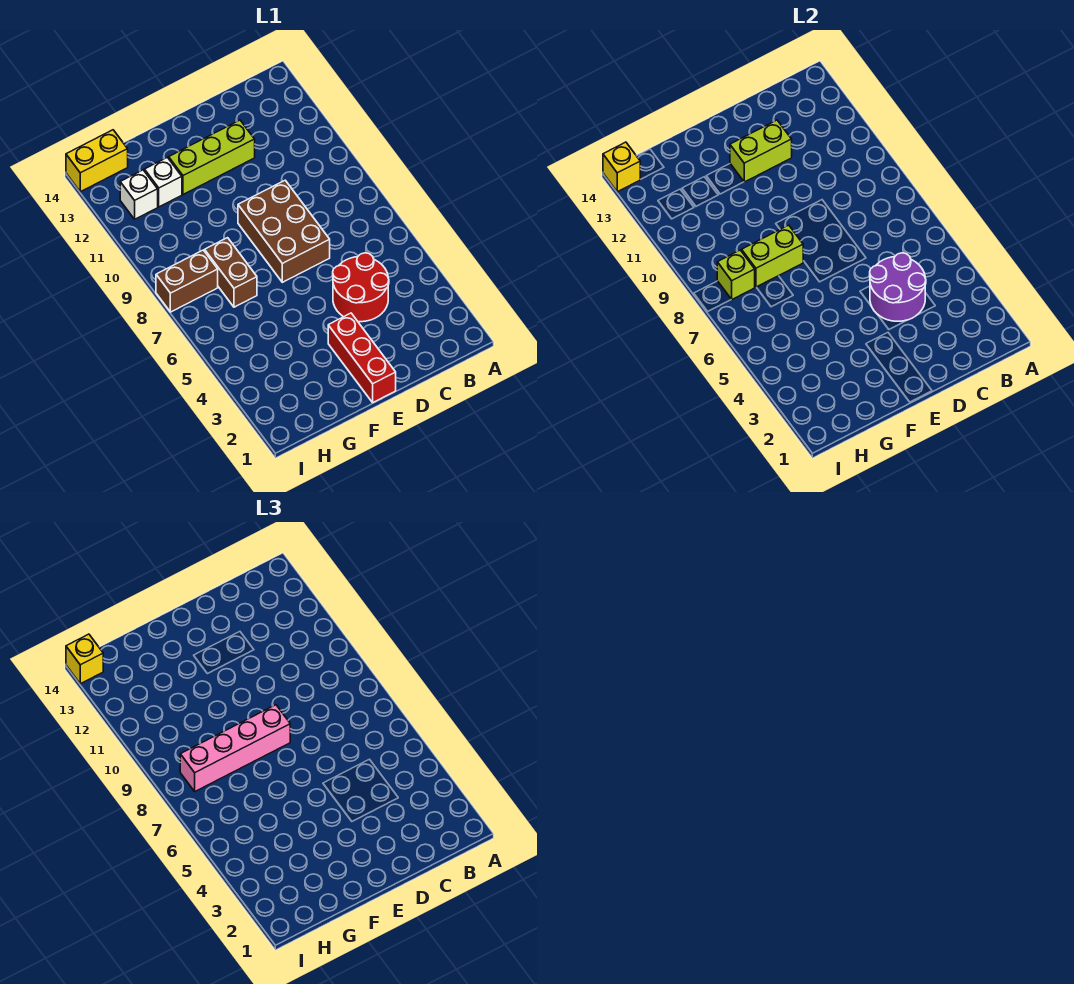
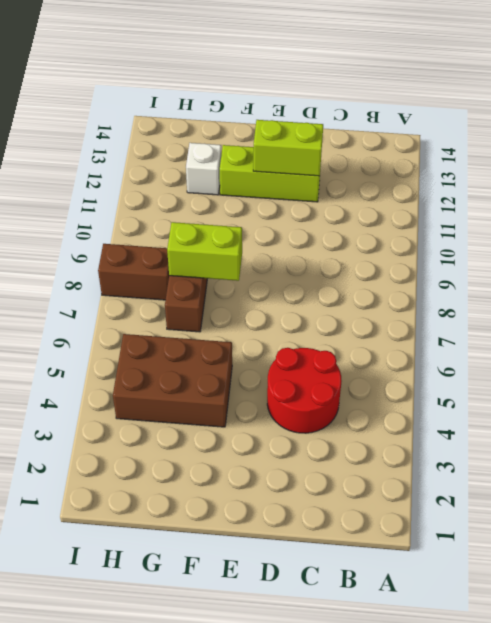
brown brick F4:H5 level 1 -> brown brick D7:E9 level 1
none -> red brick E1:E3 level 1
none -> white brick H12 level 1
none -> yellow brick H14:I14 level 1

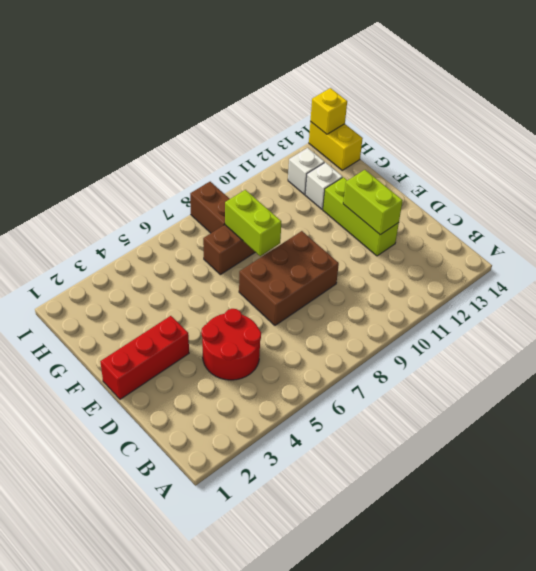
none -> purple round brick C4:D5 level 2
none -> lime brick H8 level 2
none -> pink brick E8:H8 level 3

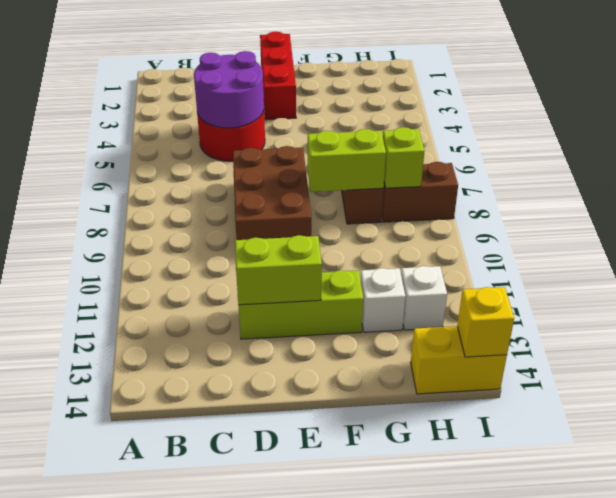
none -> pink brick E8:H8 level 3
none -> yellow brick I14 level 3

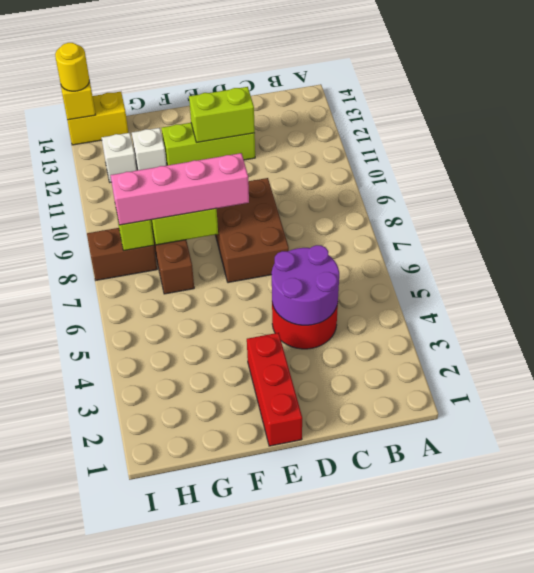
yellow round brick I14 level 3 -> yellow brick I14 level 3

